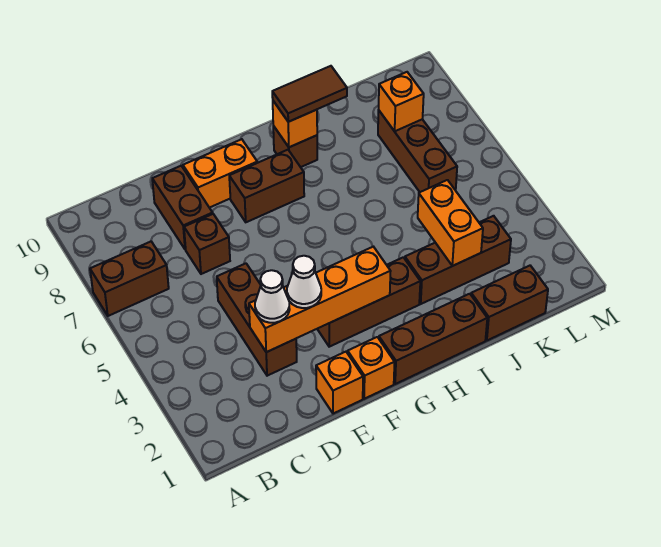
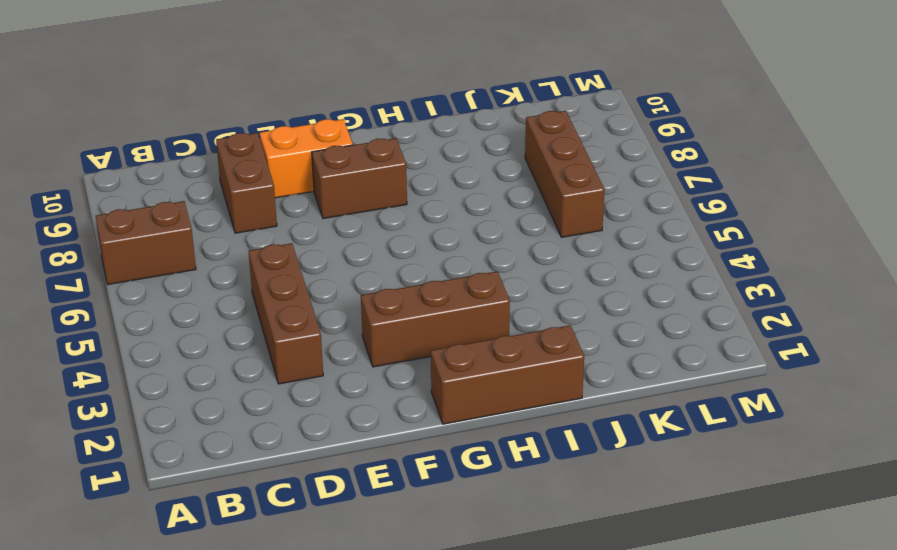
none -> brown brick D7 level 1
none -> orange brick E1 level 1
none -> orange brick F1 level 1

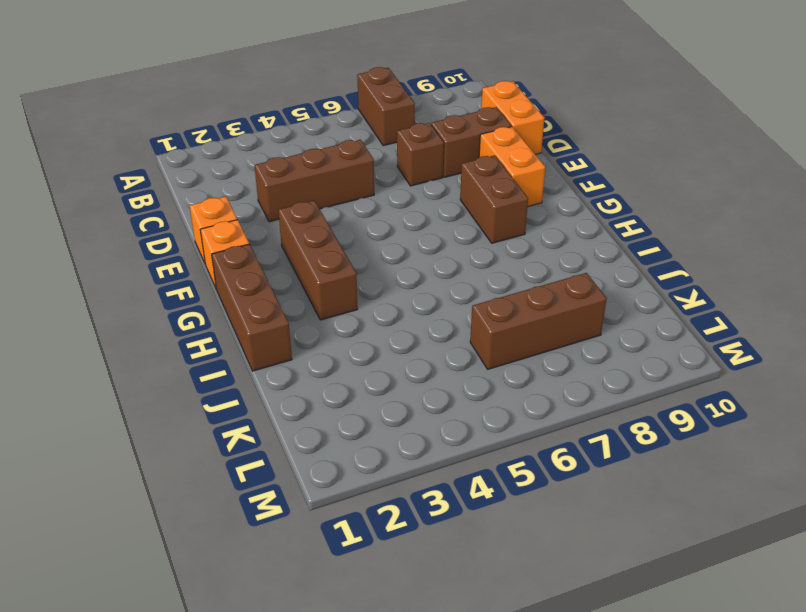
orange brick C10:D10 level 1 -> orange brick J3:J4 level 2
none -> brown brick H9 level 1
none -> brown brick I3:K3 level 1
none -> brown brick J1:K1 level 1

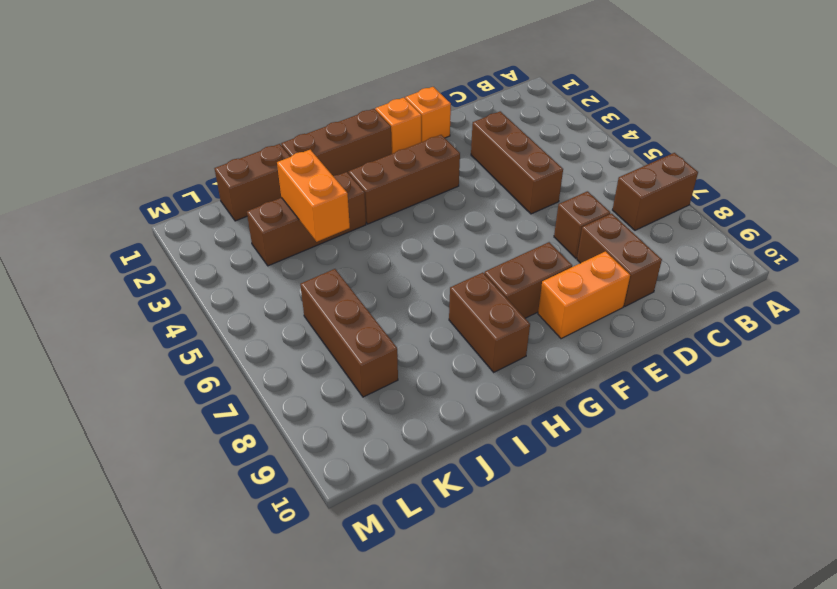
brown brick H8:H9 level 1 -> brown brick H9 level 1
none -> orange brick D3:G3 level 2
none -> orange brick H9 level 2
none -> orange brick K8 level 2

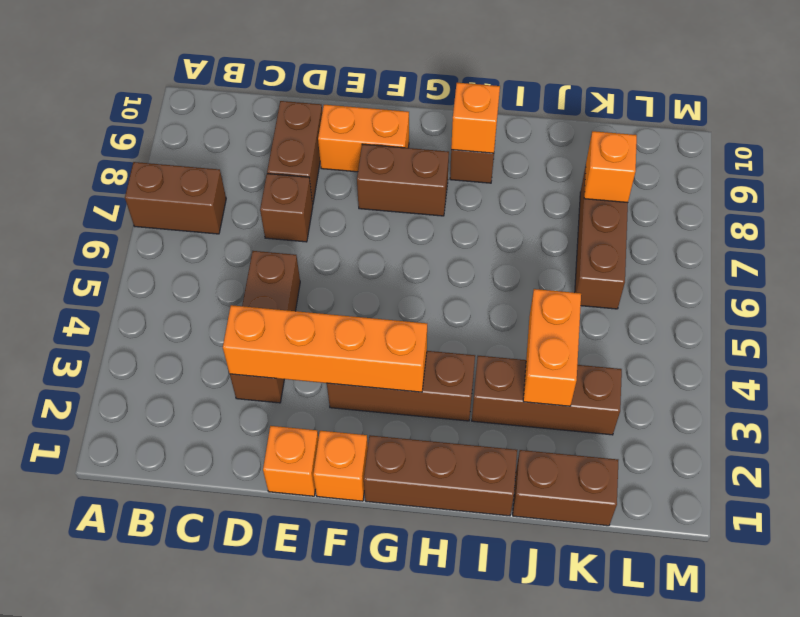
none -> white cone D3 level 3
none -> white cone E3 level 3
none -> brown tile H9:I9 level 3

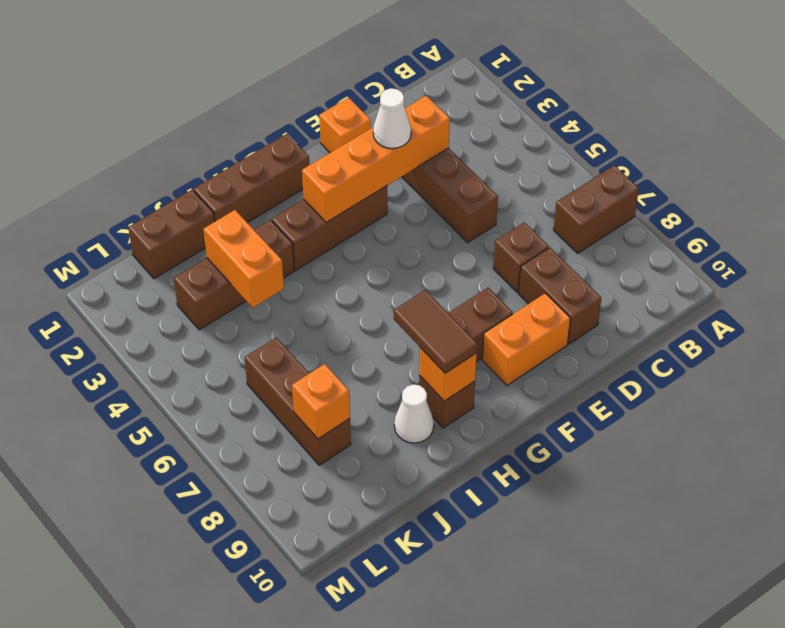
brown tile H8:H9 level 3 -> brown tile H9:I9 level 3
white cone I9 level 1 -> white cone D3 level 3
none -> orange brick F1 level 1

